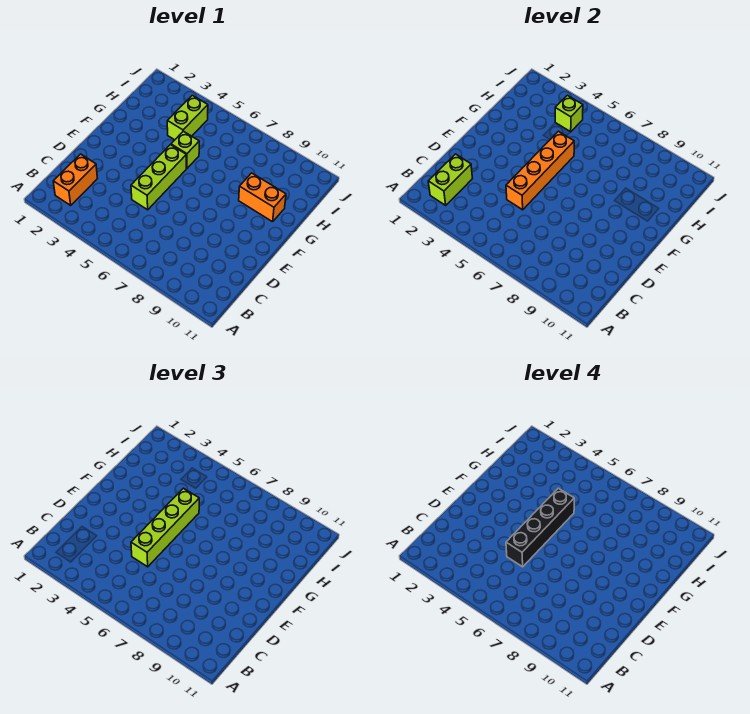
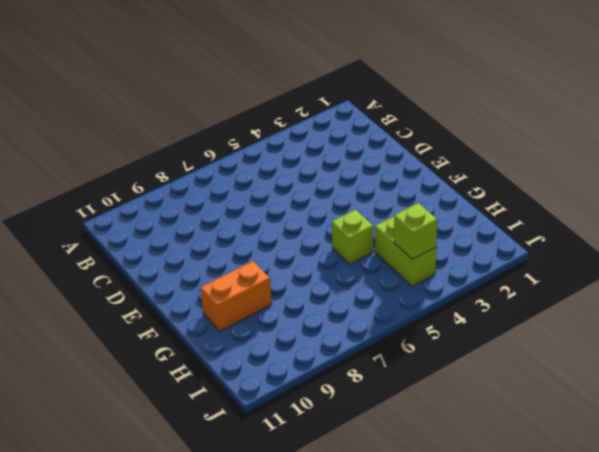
none -> orange brick B2:C2 level 1
none -> lime brick D5:F5 level 1

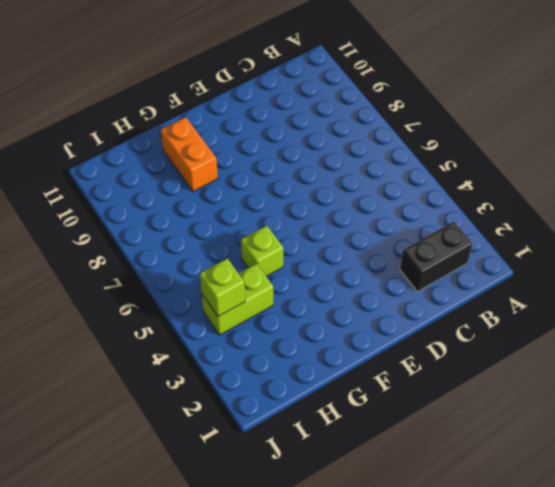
black brick B2:C2 level 1 -> orange brick B2:C2 level 1
none -> lime brick D5:F5 level 1
none -> lime brick B2:C2 level 2

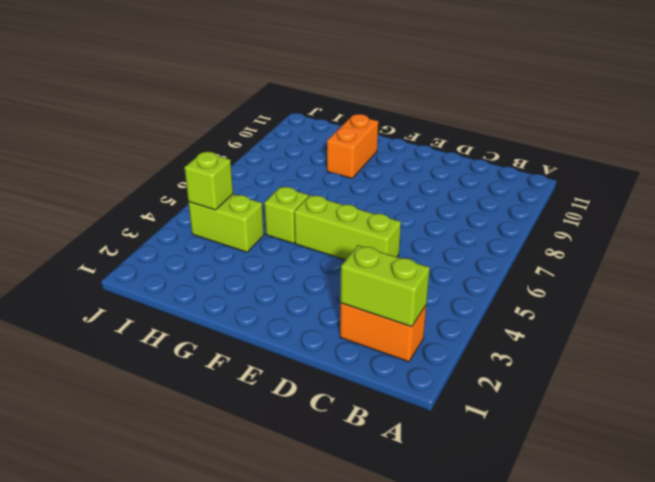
none -> orange brick D5:G5 level 2
none -> lime brick D5:G5 level 3

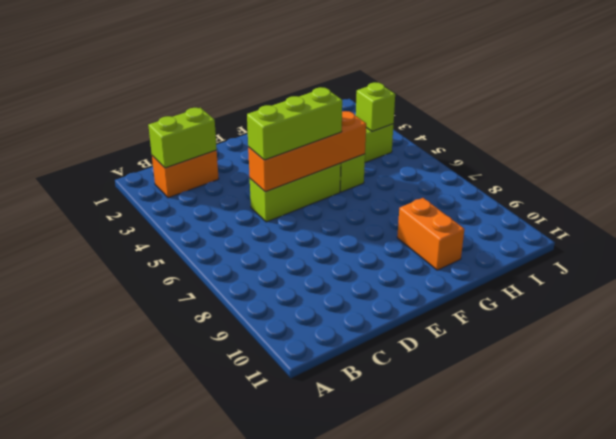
lime brick D5:F5 level 3 -> lime brick D5:G5 level 3
none -> black brick D5:G5 level 4

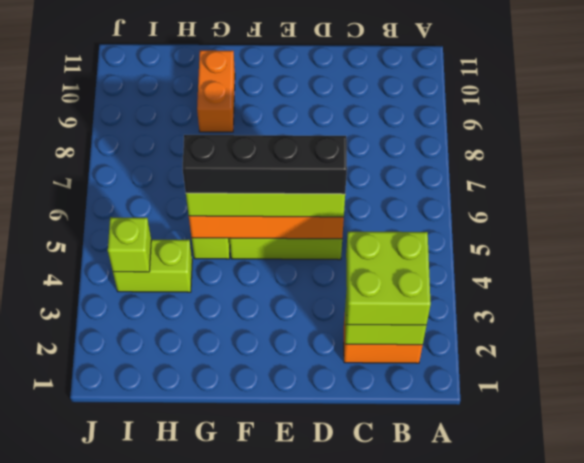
lime brick B2:C3 level 3 -> none

